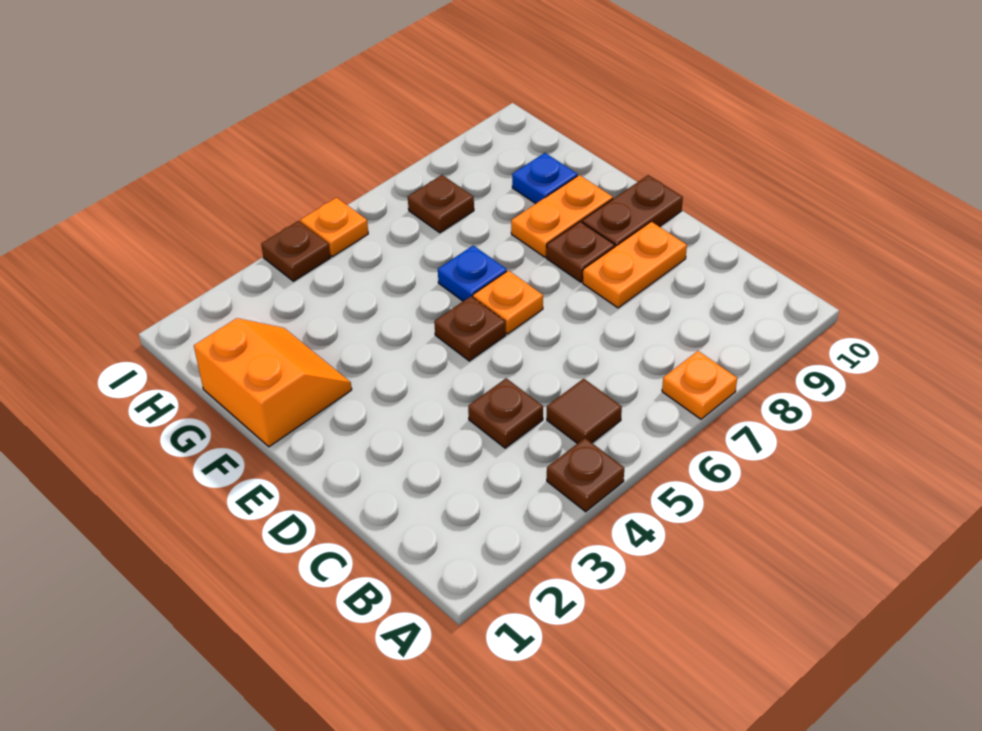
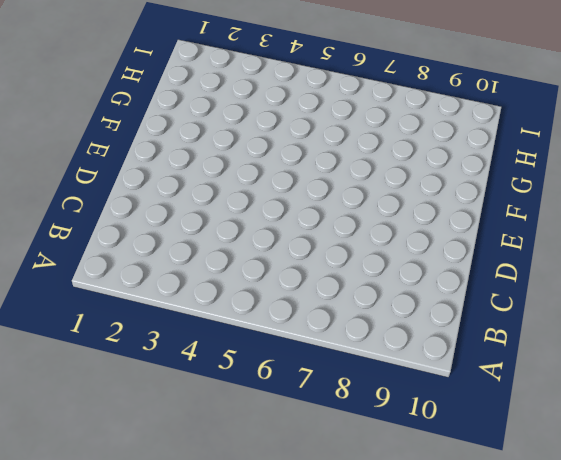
none -> brown plate A4 level 1
none -> orange plate A7 level 1
none -> brown tile B5 level 1

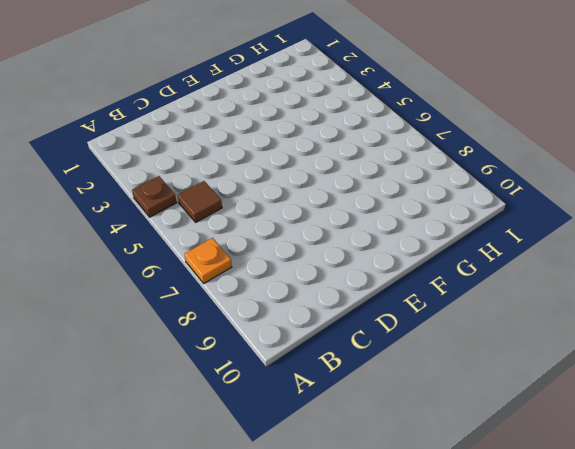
none -> brown plate C4 level 1
none -> orange plate D8:D9 level 1
none -> brown plate E5 level 1

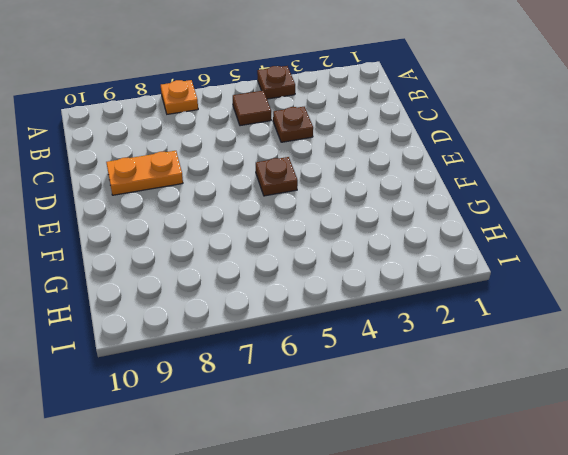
none -> orange plate E6 level 1
none -> brown plate E8 level 1
none -> brown plate E9:E10 level 1

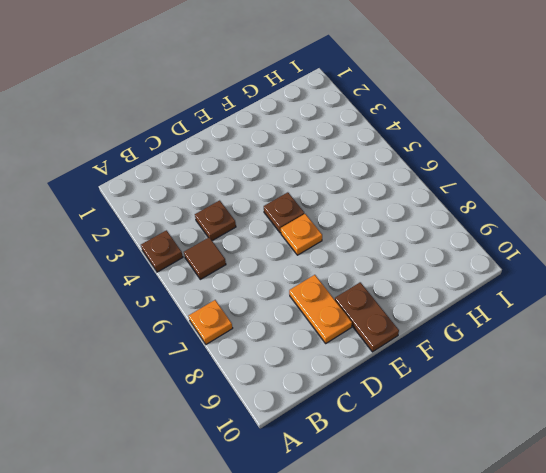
none -> brown plate E8 level 1
none -> orange slope F1:G2 level 1 top 1
none -> blue plate F6 level 1

